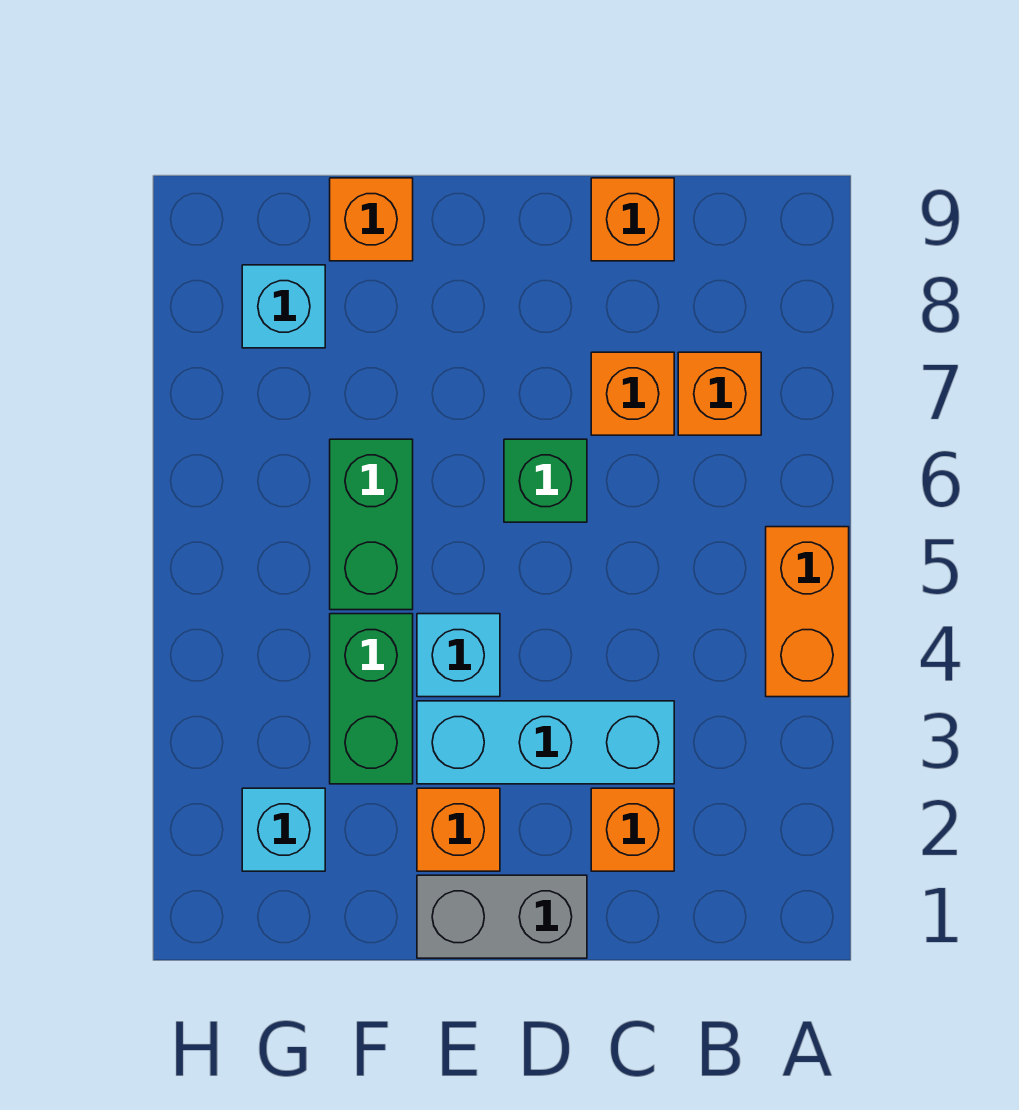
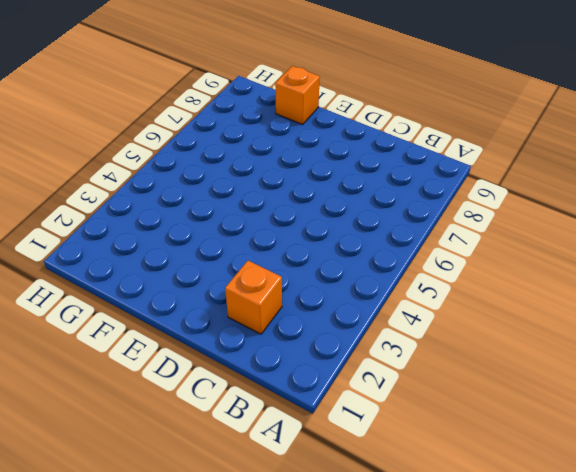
none -> orange brick A4:A5 level 1
none -> orange brick B7 level 1
none -> cyan brick C3:E3 level 1

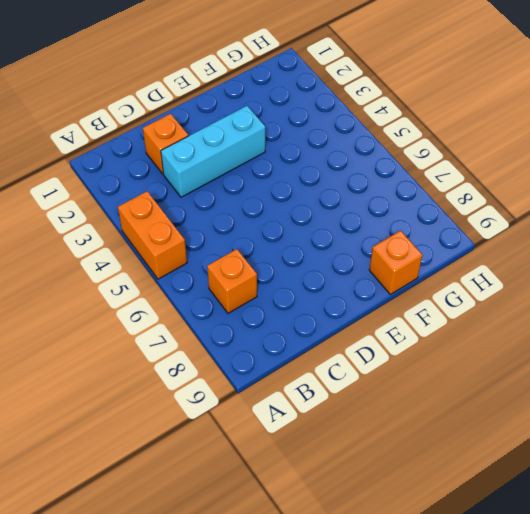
none -> orange brick C7 level 1
none -> orange brick C9 level 1
none -> grey brick D1:E1 level 1

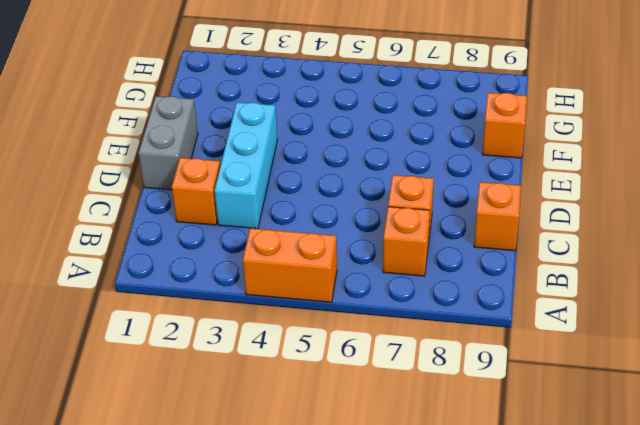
none -> green brick D6 level 1
none -> orange brick E2 level 1
none -> cyan brick E4 level 1

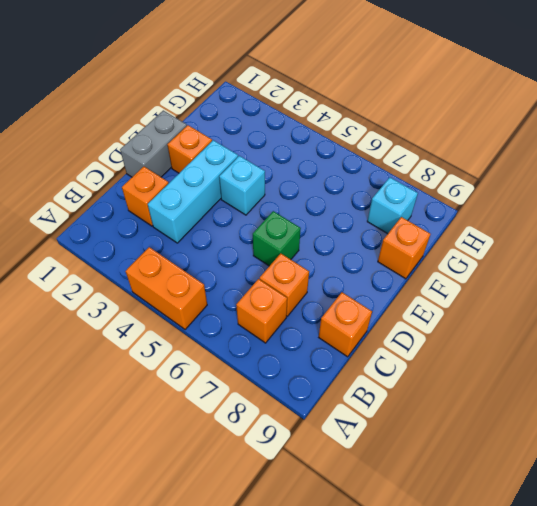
none -> green brick F3:F4 level 1
none -> green brick F5:F6 level 1
none -> cyan brick G2 level 1

